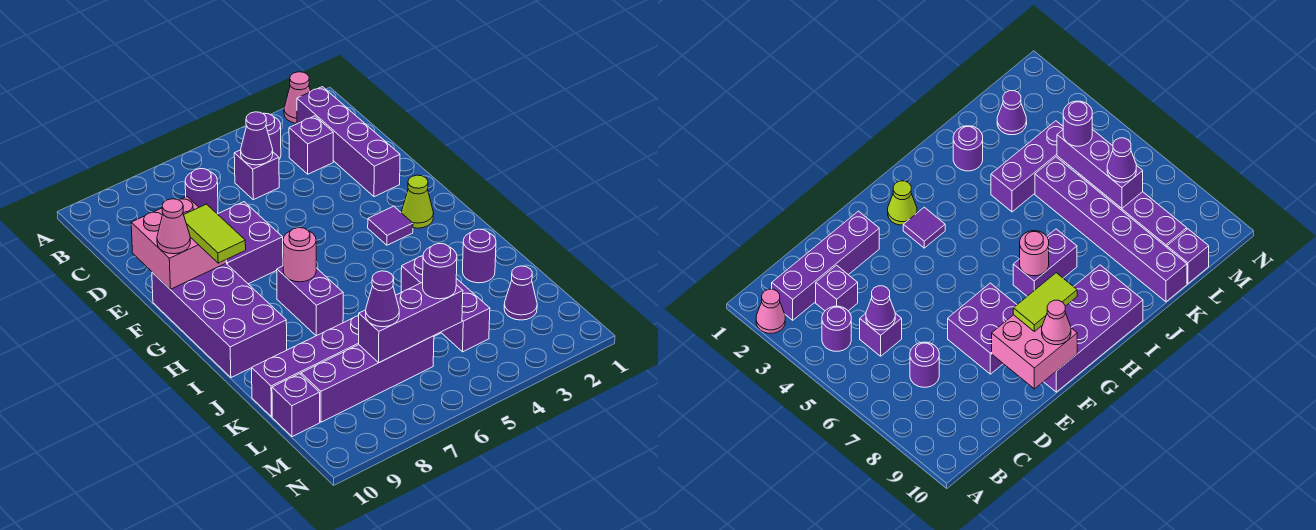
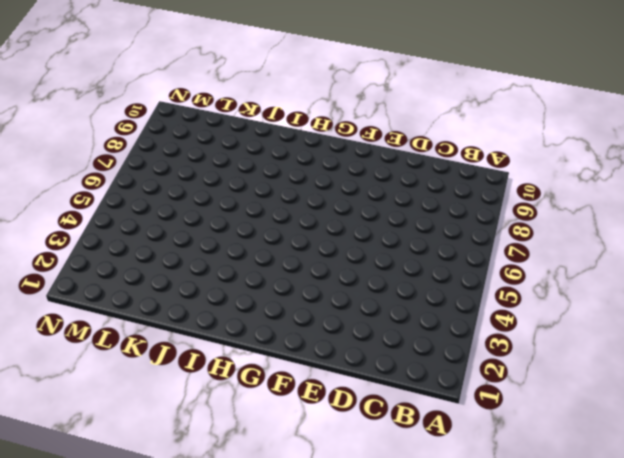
none -> pink cone A2 level 1
none -> purple brick B2:E2 level 1
none -> purple round brick B4 level 1

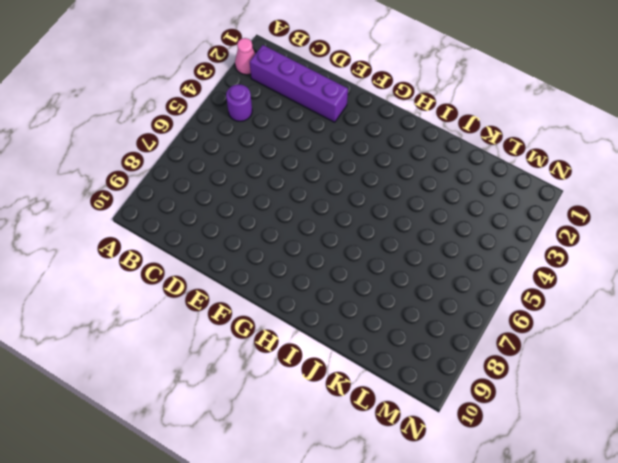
none -> purple brick C3 level 1
none -> purple brick C5 level 1
none -> purple round brick C7 level 1

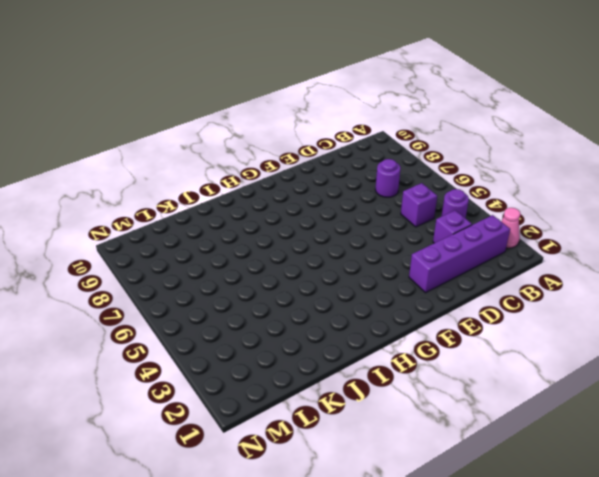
none -> purple brick E7:F8 level 1
none -> purple brick F9:I10 level 1
none -> lime cone G2 level 1

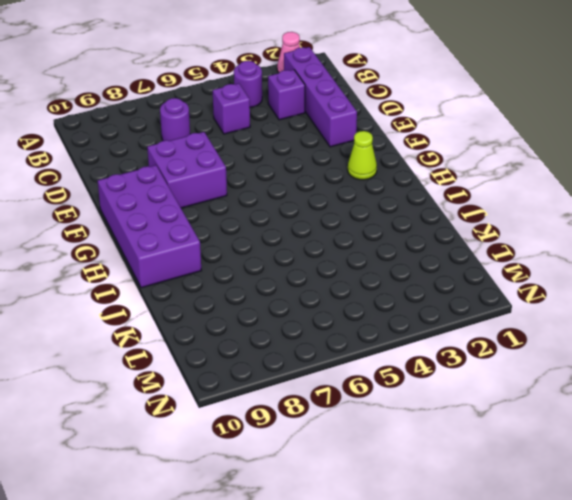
none -> purple tile G3 level 1
none -> purple brick H7:I7 level 1
none -> purple round brick J2 level 1

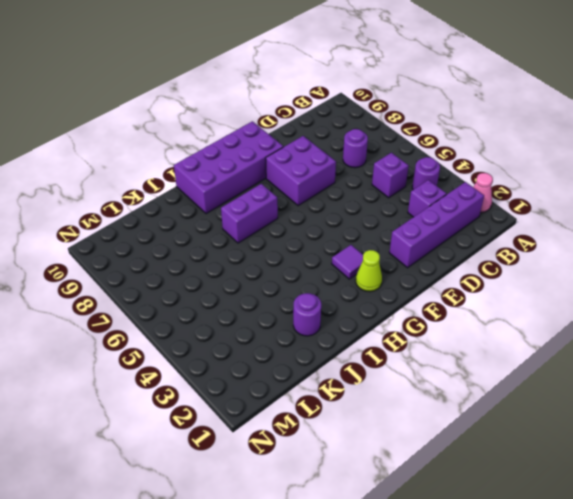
none -> purple brick J4:L4 level 1
none -> purple brick K5:K10 level 1
none -> purple cone L2 level 1

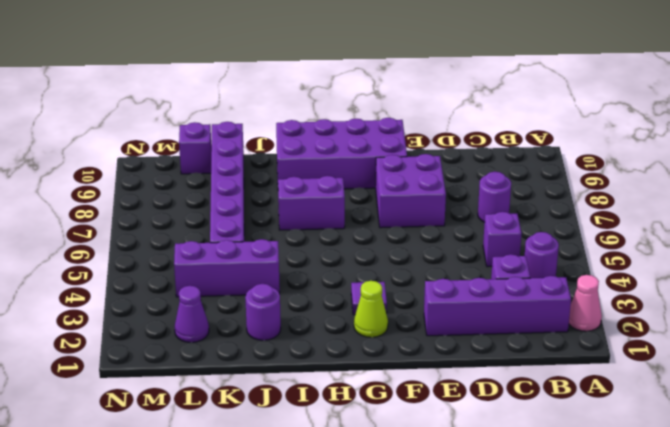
none -> purple brick L6:L9 level 1
none -> purple cone C5 level 2
none -> pink brick E9:F10 level 2

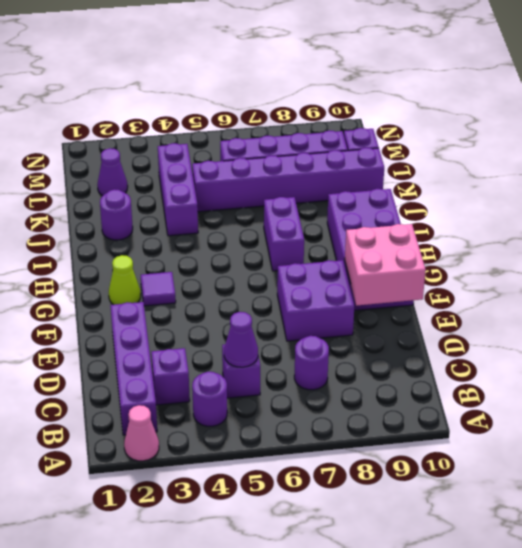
none -> pink round brick H7 level 2
none -> purple brick L5:L7 level 2
none -> lime tile F9:G9 level 3

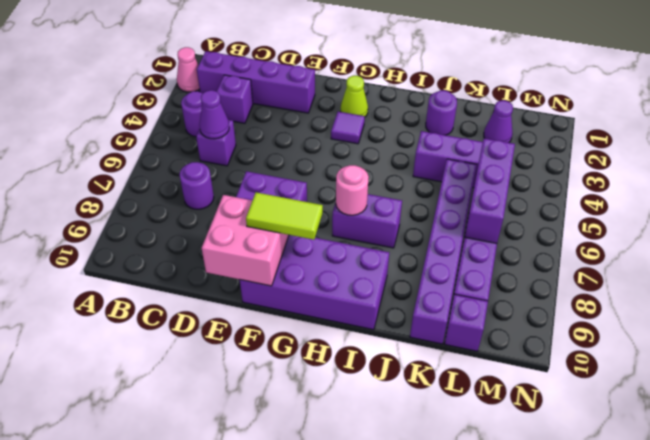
none -> pink cone F10 level 3
none -> purple round brick L5 level 3
none -> purple cone L7 level 3

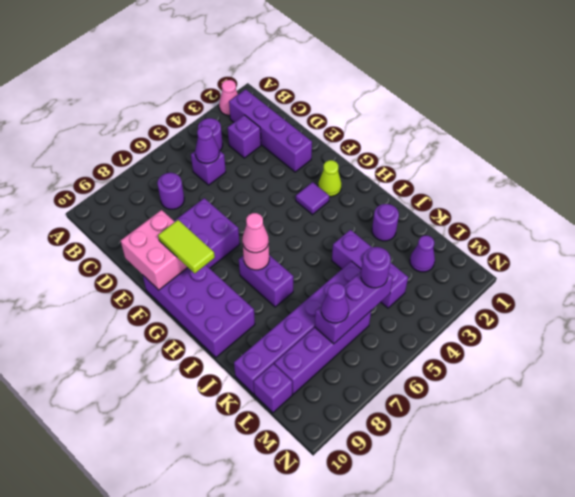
pink cone H7 level 3 -> pink cone F10 level 3

